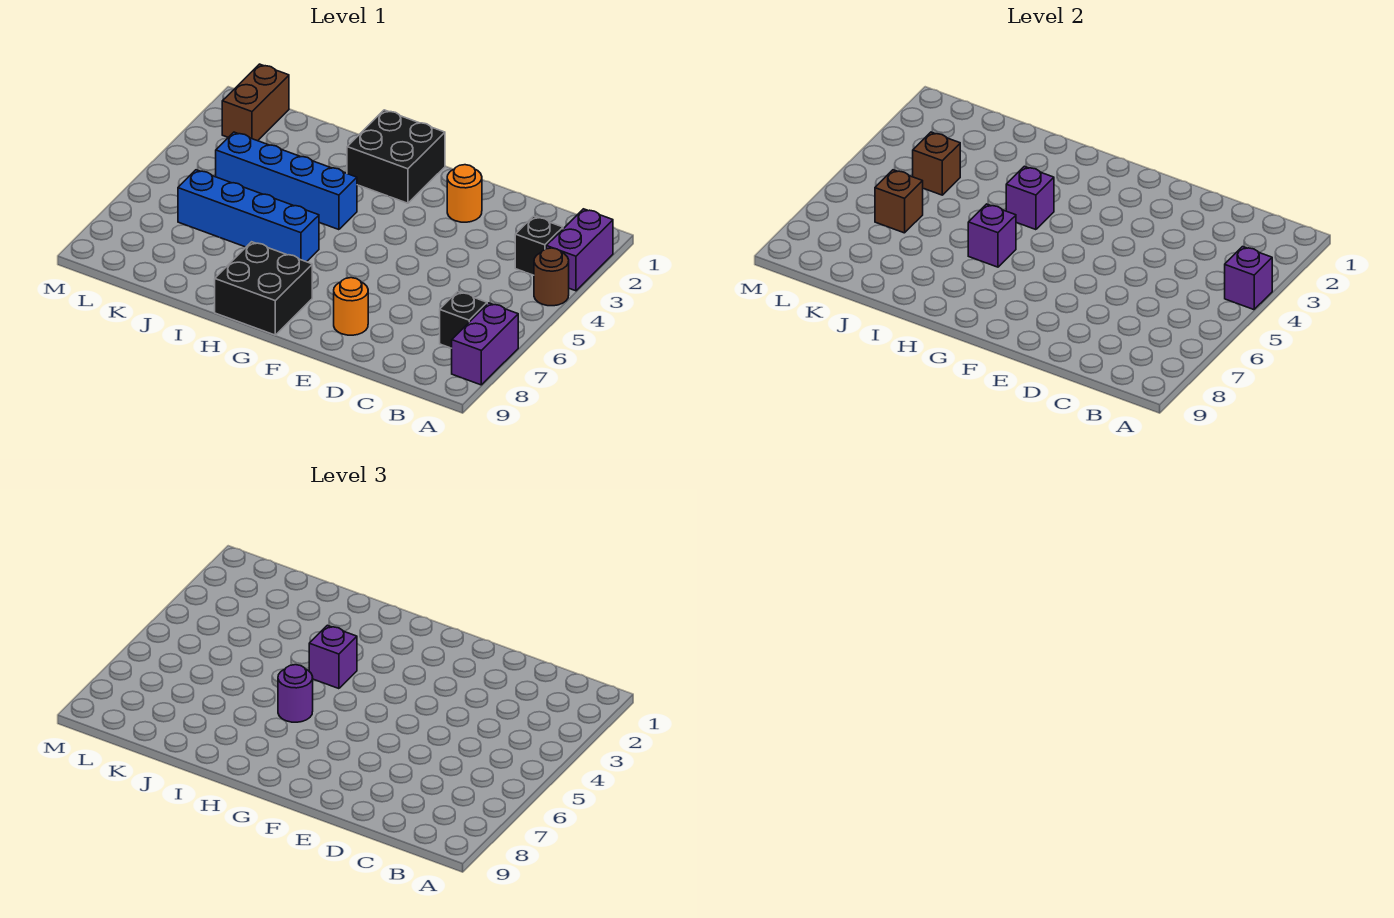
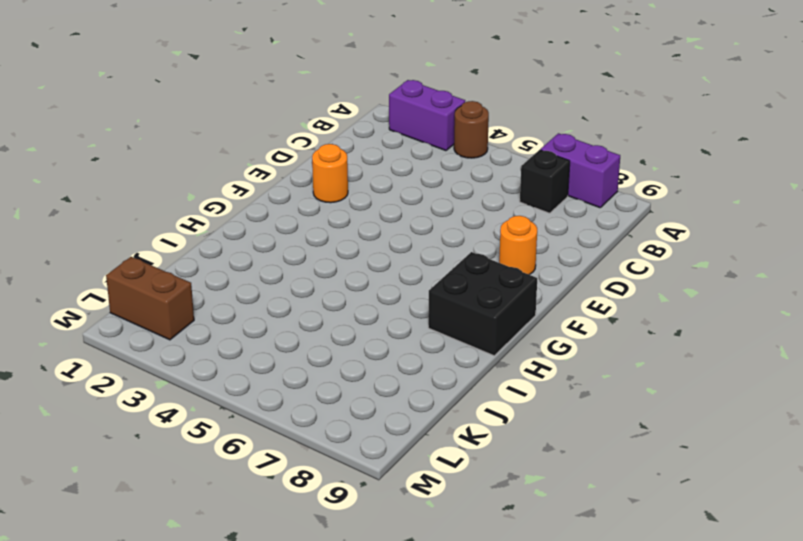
none -> black brick B3 level 1
none -> black brick G1:H2 level 1
none -> blue brick H4:K4 level 1

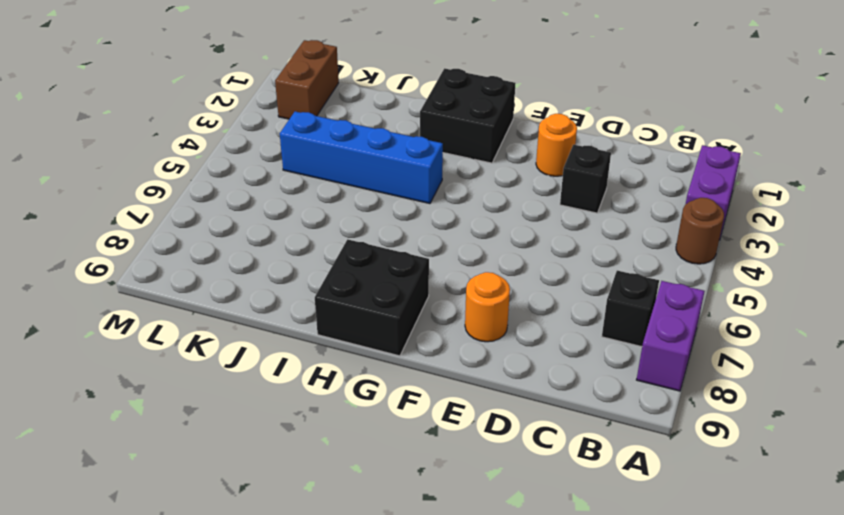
black brick D3 level 1 -> black brick B3 level 1
none -> blue brick H6:K6 level 1
none -> purple brick A4 level 2
none -> purple brick H4 level 2

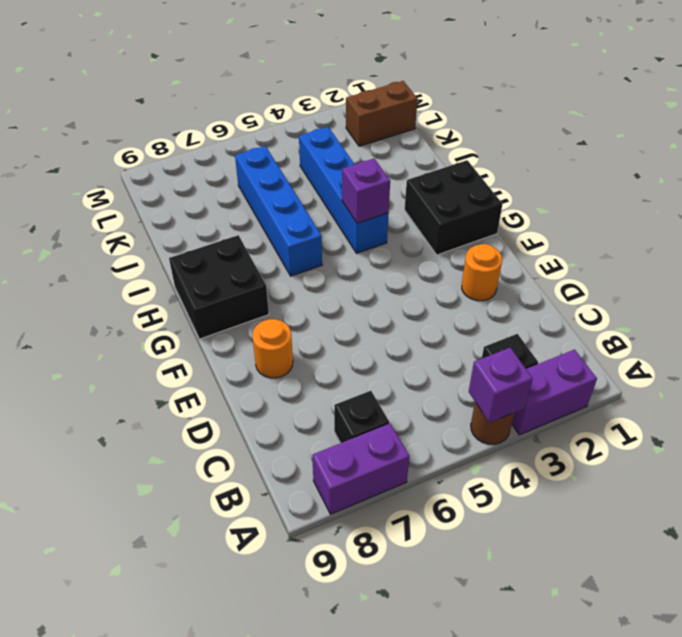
none -> purple brick H6 level 2
none -> brown brick K4 level 2
none -> brown brick K6 level 2

